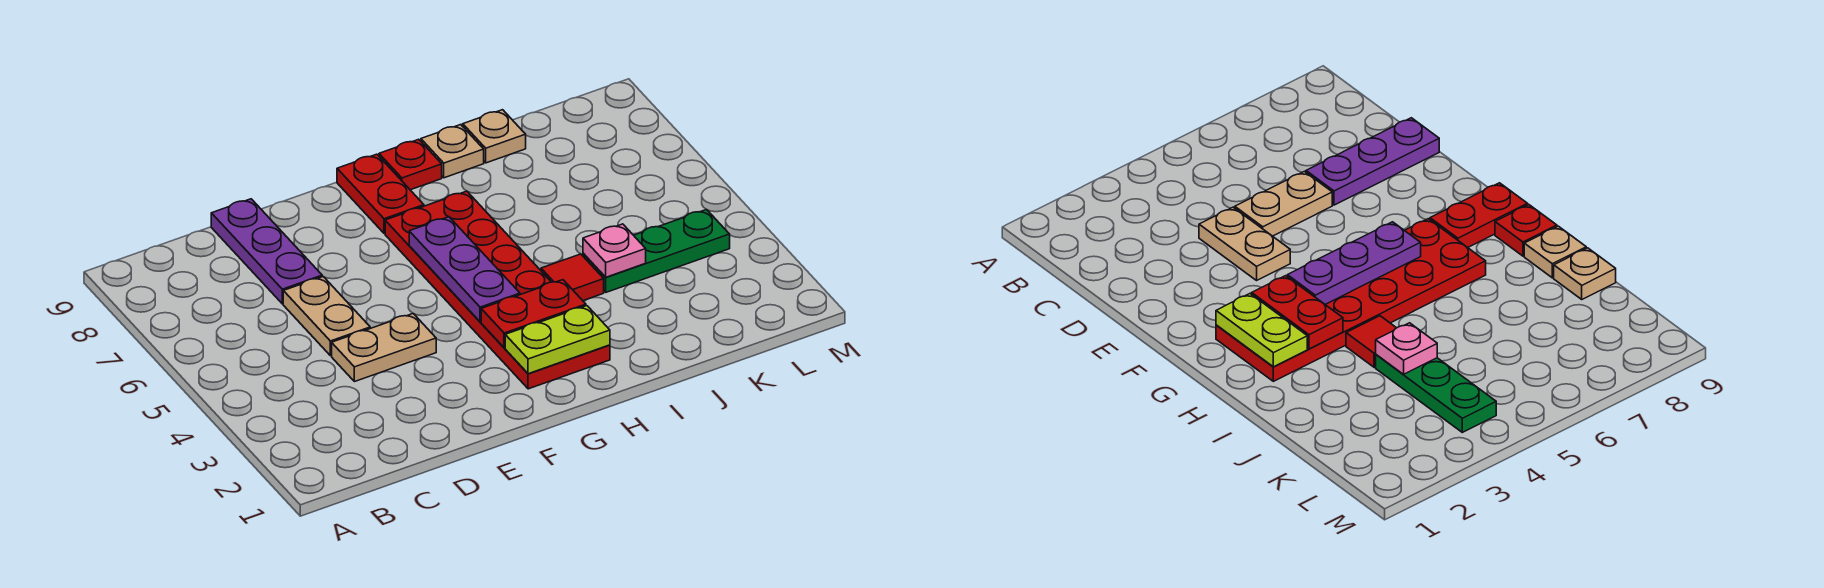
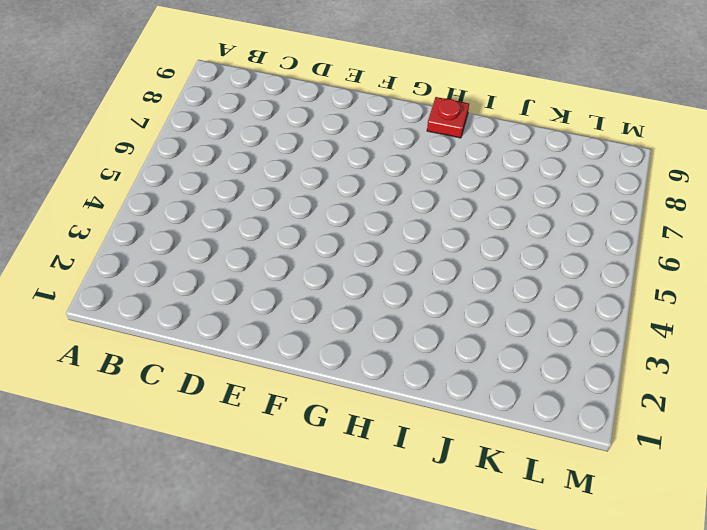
none -> tan plate D4:E4 level 1
none -> tan plate D5:D6 level 1
none -> purple plate D7:D9 level 1

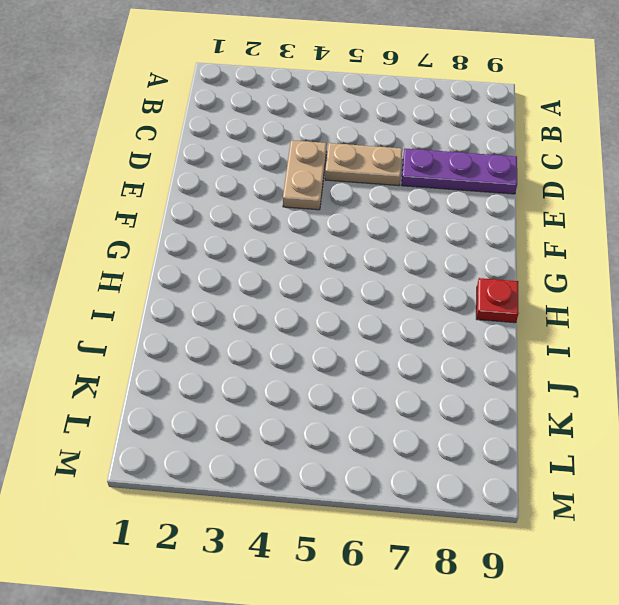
none -> red plate G2:H7 level 1
none -> red plate G8:G9 level 1
none -> red tile I4 level 1

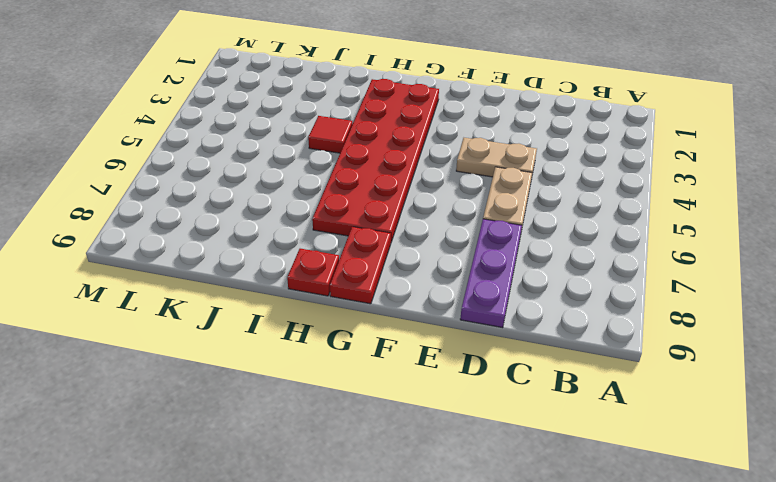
none -> tan plate I9 level 1
none -> green plate J4:L4 level 1
none -> tan plate J9 level 1

